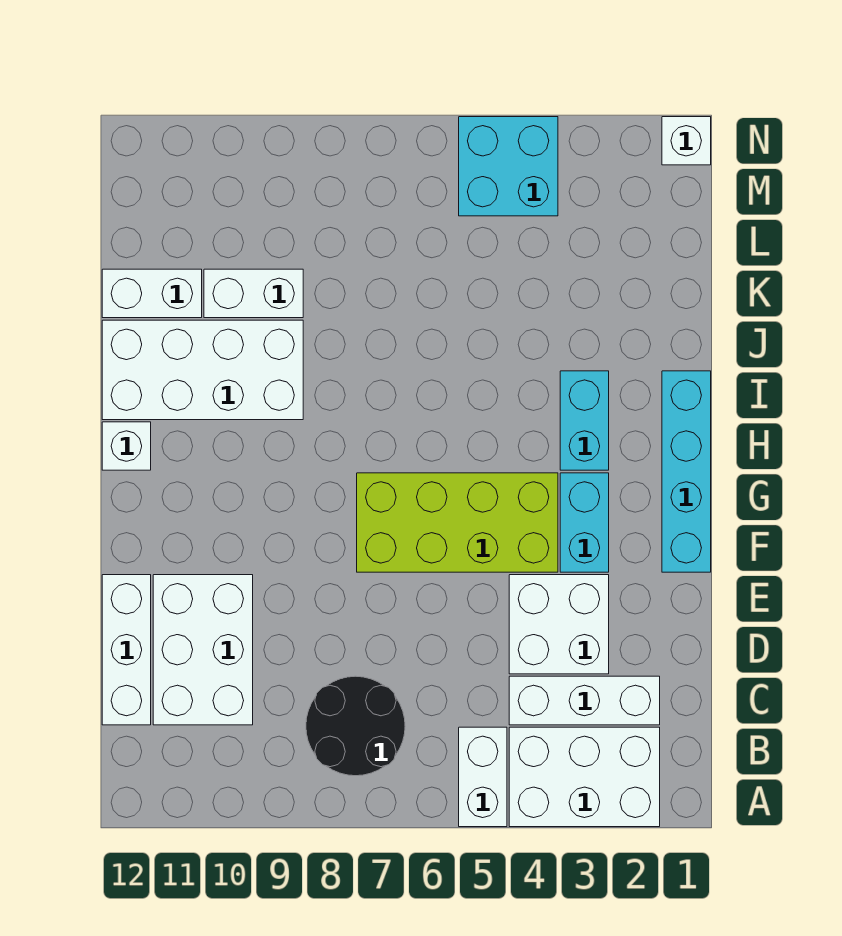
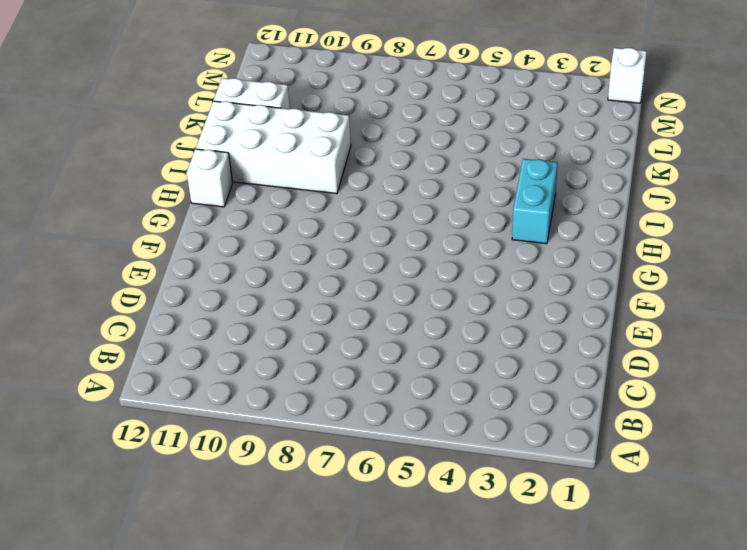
none -> white brick A2:B4 level 1
none -> white brick A5:B5 level 1
none -> black round brick B7:C8 level 1

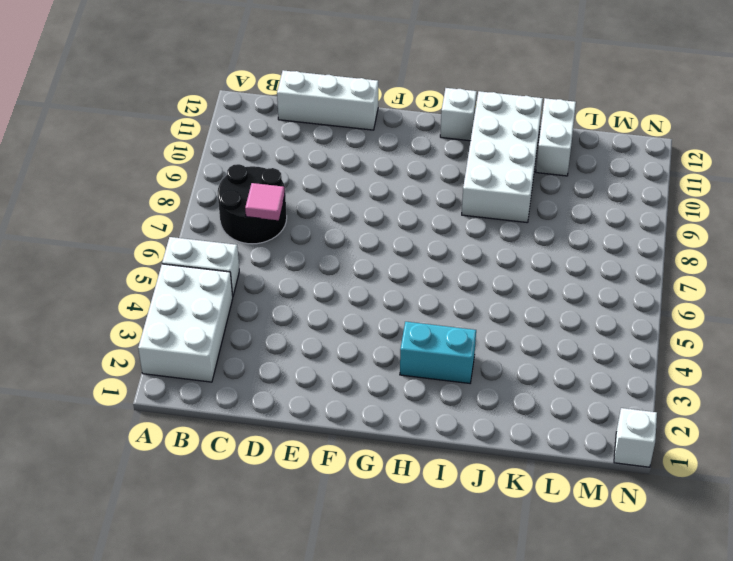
pink tile C7 level 2 -> none
none -> white brick C2:C4 level 1
none -> white brick C10:E11 level 1
none -> white brick D3:E4 level 1

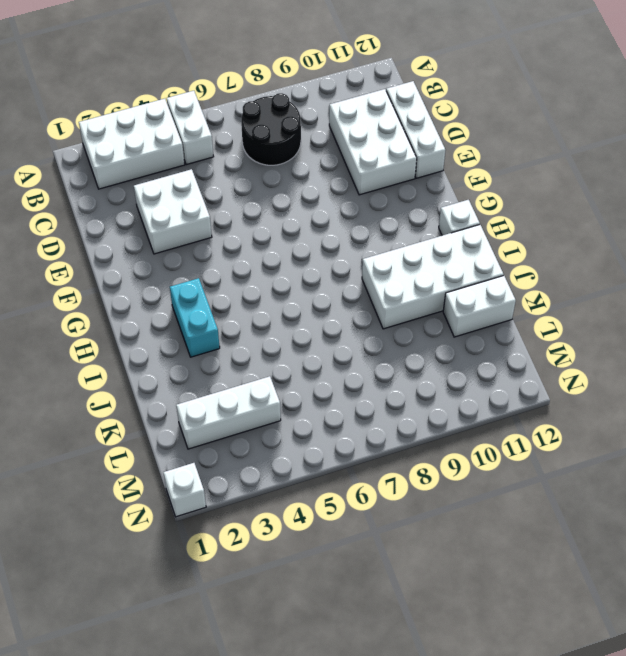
white brick L2:L4 level 1 -> white brick C2:C4 level 1
none -> cyan brick F1:I1 level 1
none -> cyan brick F3:G3 level 1
none -> lime brick F4:G7 level 1

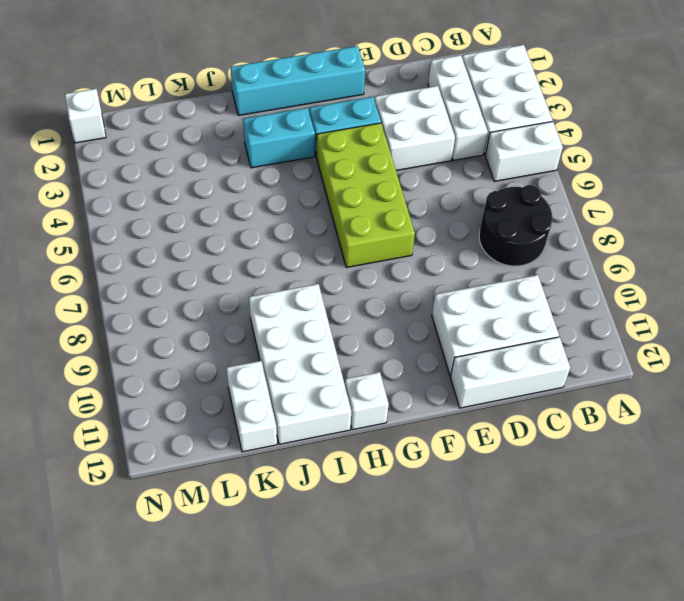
none -> white brick K9:K10 level 1
none -> cyan brick M4:N5 level 1

